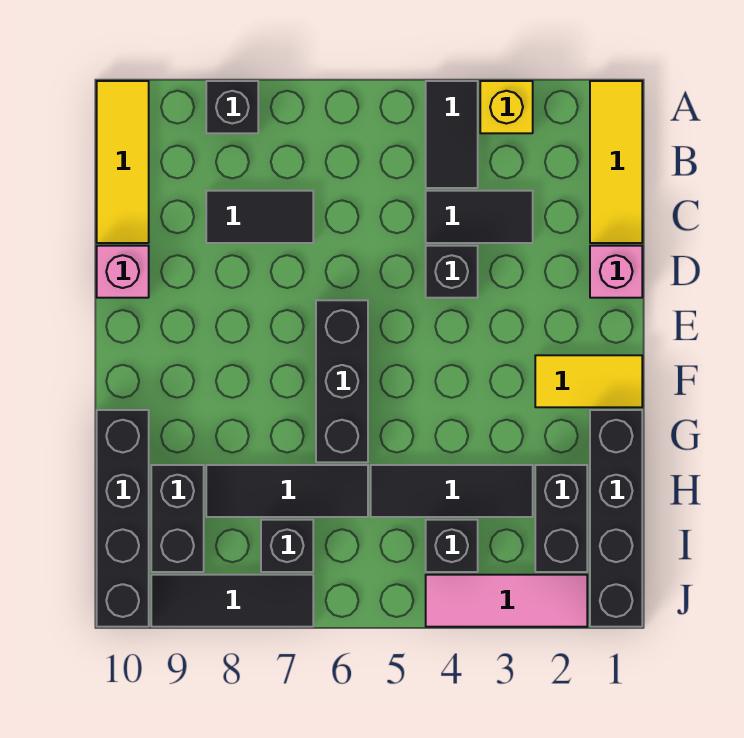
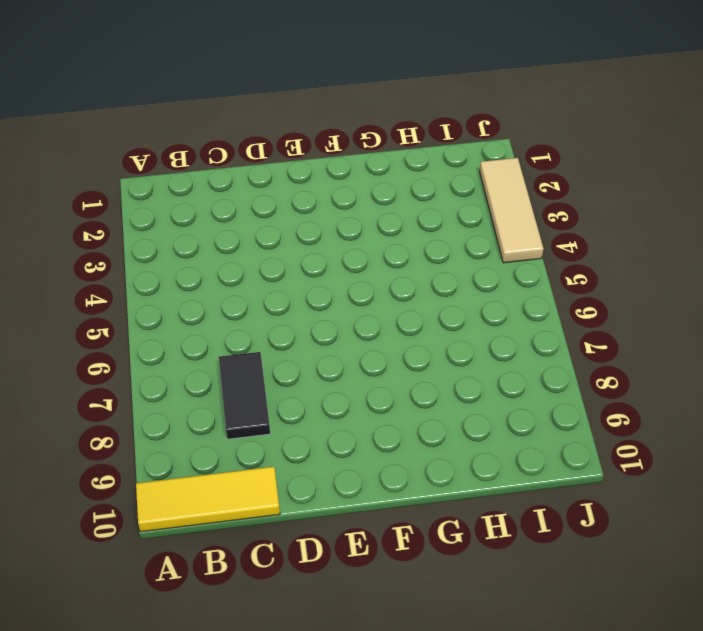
tan tile J2:J4 level 1 -> pink tile J2:J4 level 1
none -> yellow tile A1:C1 level 1
none -> yellow brick A3 level 1
none -> black tile A4:B4 level 1

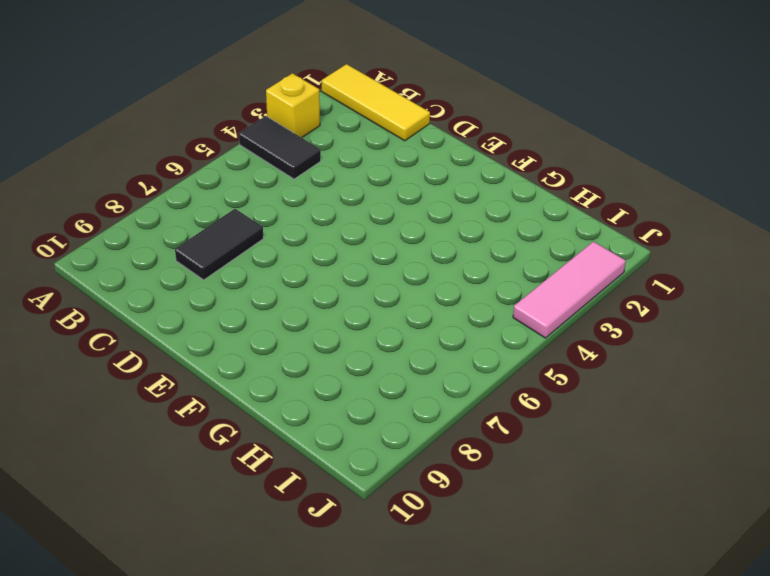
none -> black brick A8 level 1
none -> yellow tile A10:C10 level 1
none -> black tile C3:C4 level 1

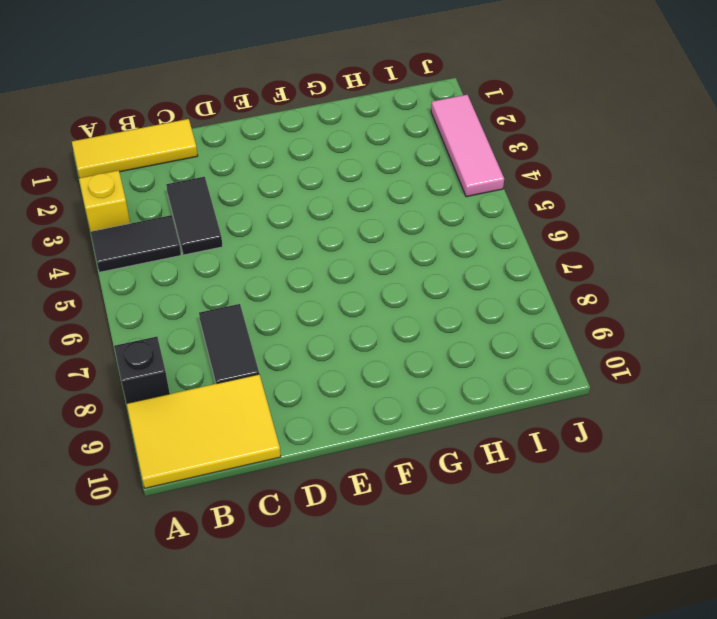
yellow tile A9:C10 level 1 -> yellow tile A10:C10 level 1
none -> pink brick D1 level 1
none -> black brick D4 level 1
none -> pink brick D10 level 1

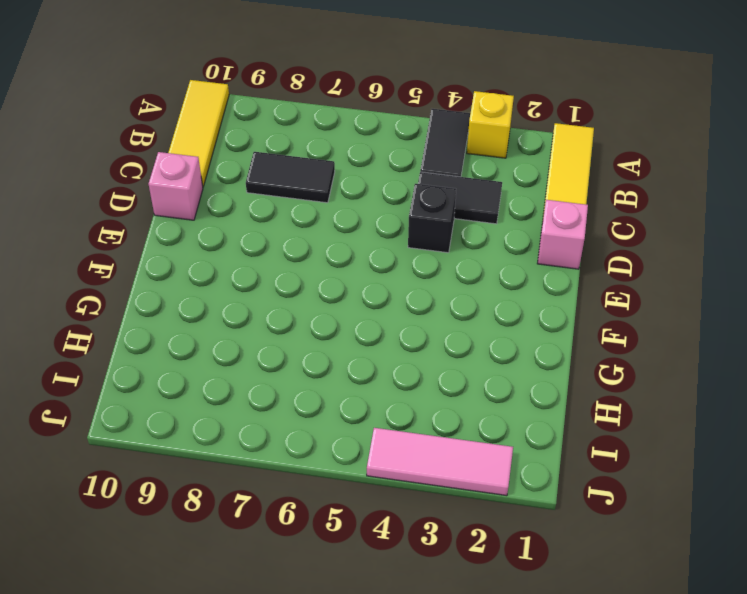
none -> black brick A8 level 1
none -> black brick E6:G6 level 1
none -> yellow tile F1:F2 level 1

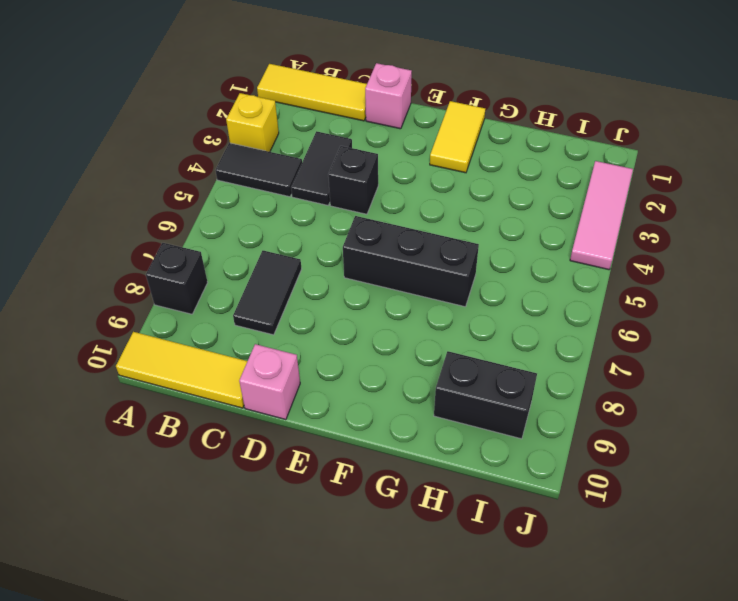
none -> black brick G1:J1 level 1
none -> black brick G10:J10 level 1
none -> black brick H2:I2 level 1

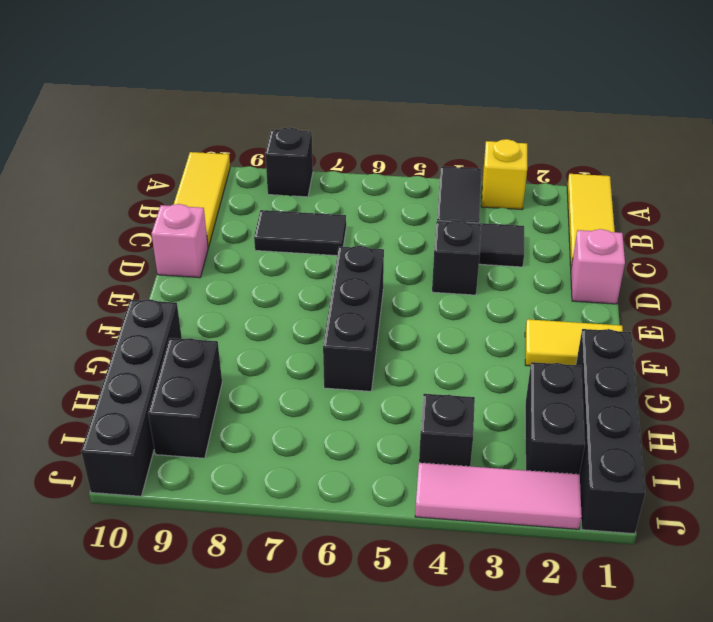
none -> black tile H3:H5 level 1
none -> black tile H6:H8 level 1
none -> black brick I7 level 1

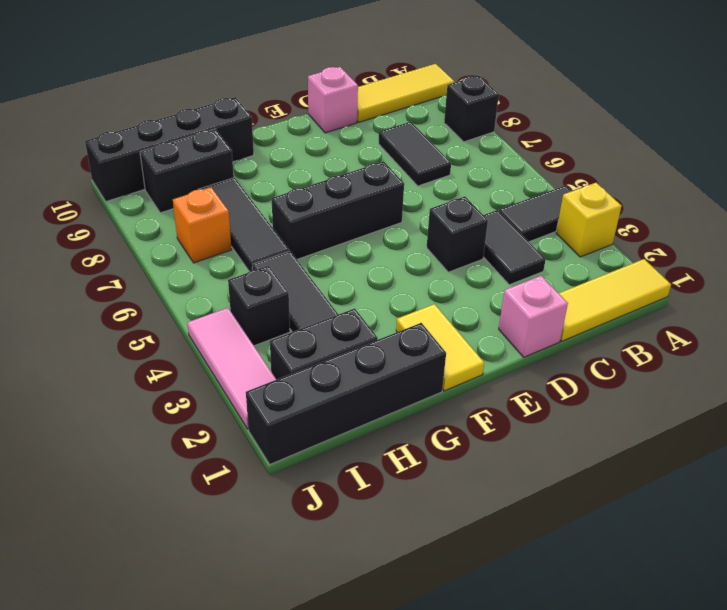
orange brick I7 level 1 -> black brick I7 level 1
none -> black tile J7:J9 level 1

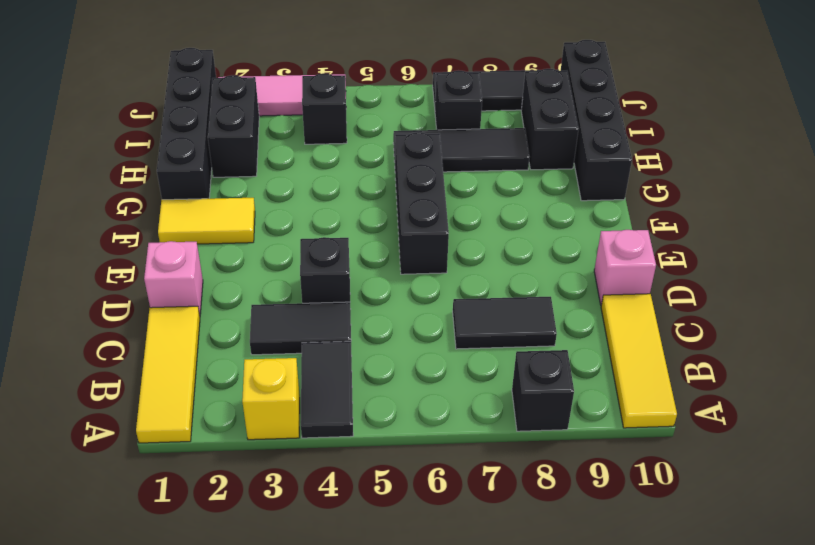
none -> black tile H3:H5 level 1

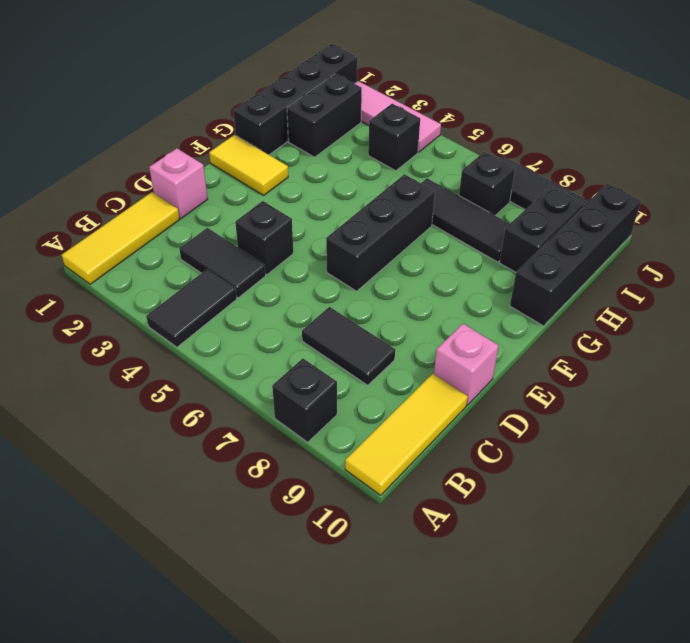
none -> yellow brick A3 level 1
none -> black tile H3:H5 level 1

